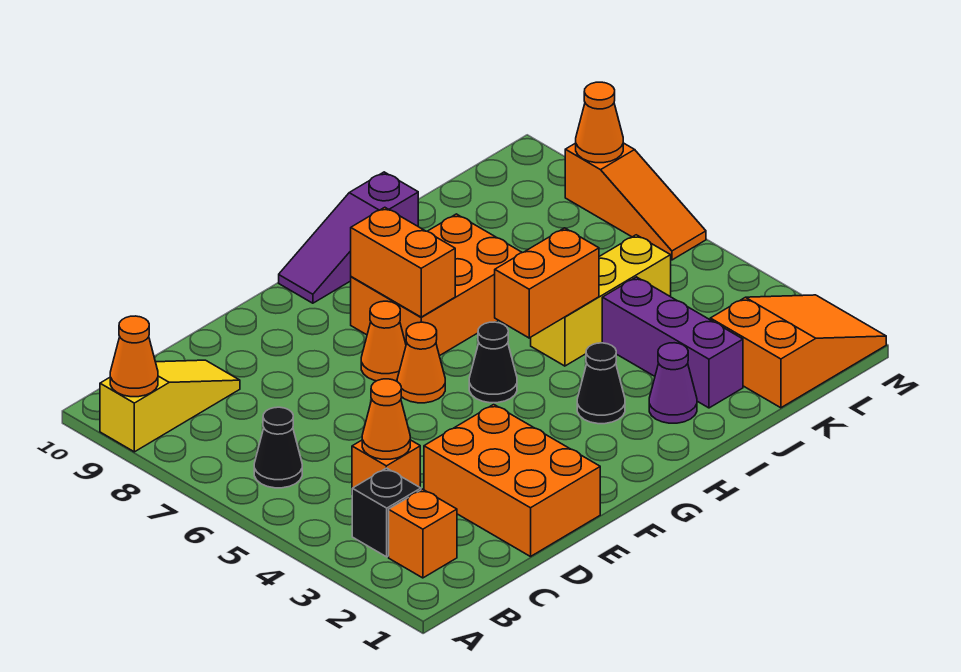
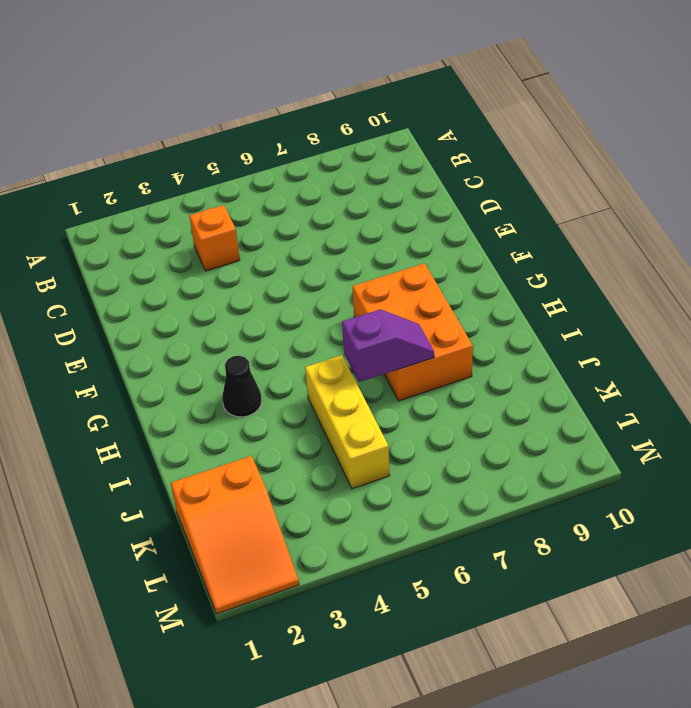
purple slope I6:I7 level 2 top 6 -> none
none -> yellow slope A9:C9 level 1 top A
none -> orange brick B2 level 1
none -> black brick B3 level 1

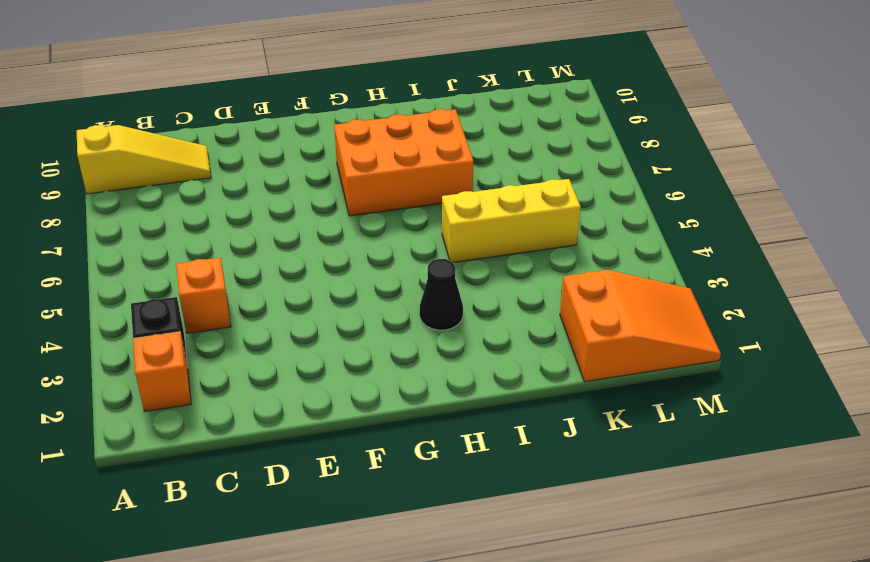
none -> black cone B6 level 1
none -> orange brick D1:E3 level 1
none -> orange cone F6 level 1

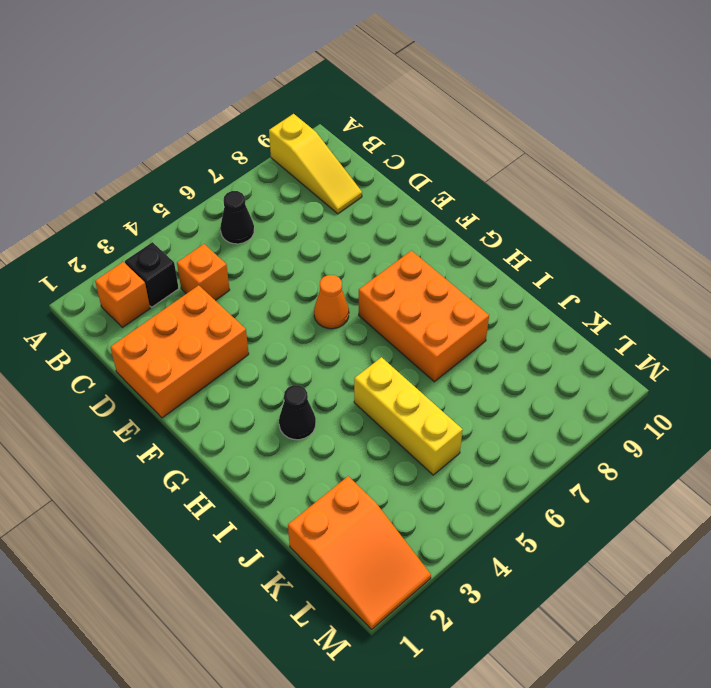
none -> orange cone F7 level 1
none -> black cone G5 level 1
none -> purple slope G10:I10 level 1 top I

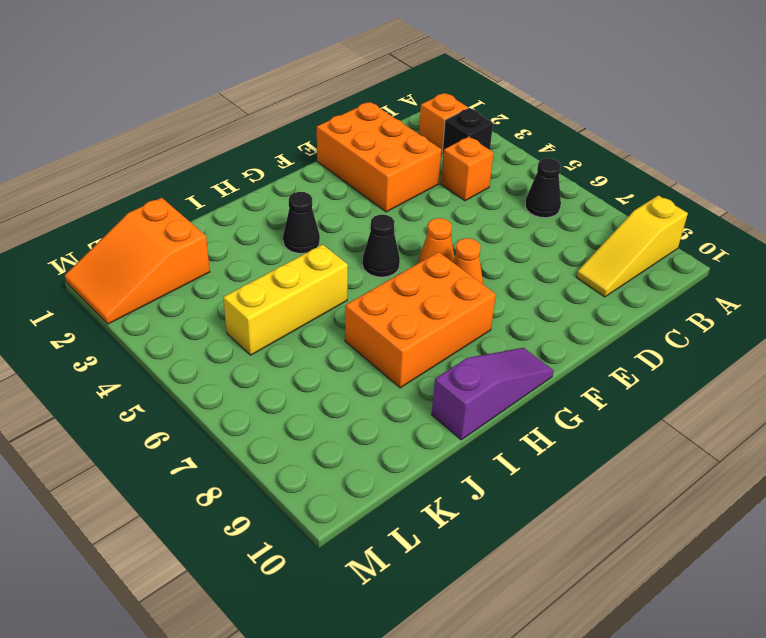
none -> purple cone I2 level 1
none -> purple brick J2:J4 level 1
none -> orange slope M6:M8 level 1 top 8

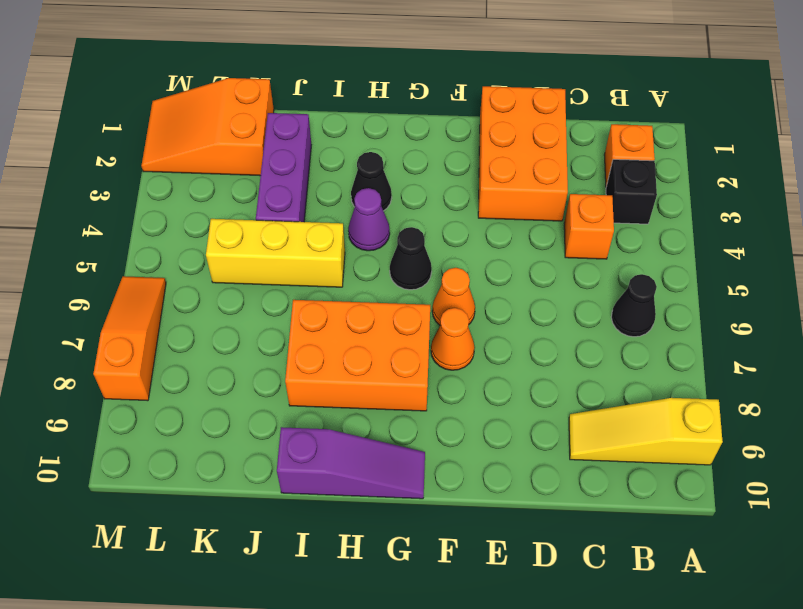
purple cone H4 level 1 -> purple cone I2 level 1
none -> orange cone A9 level 2
none -> orange cone C4 level 2
none -> orange brick G7:G8 level 2

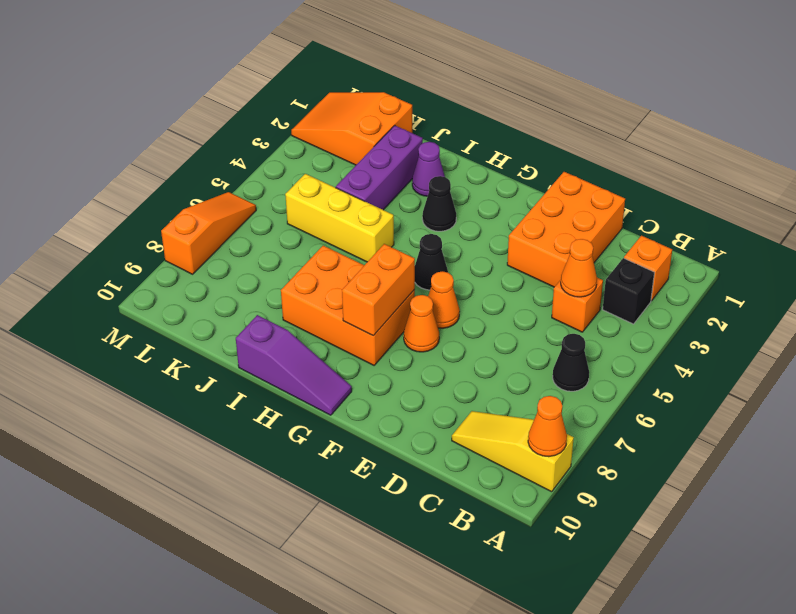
none -> orange brick H5:I5 level 2
none -> orange cone M8 level 2

